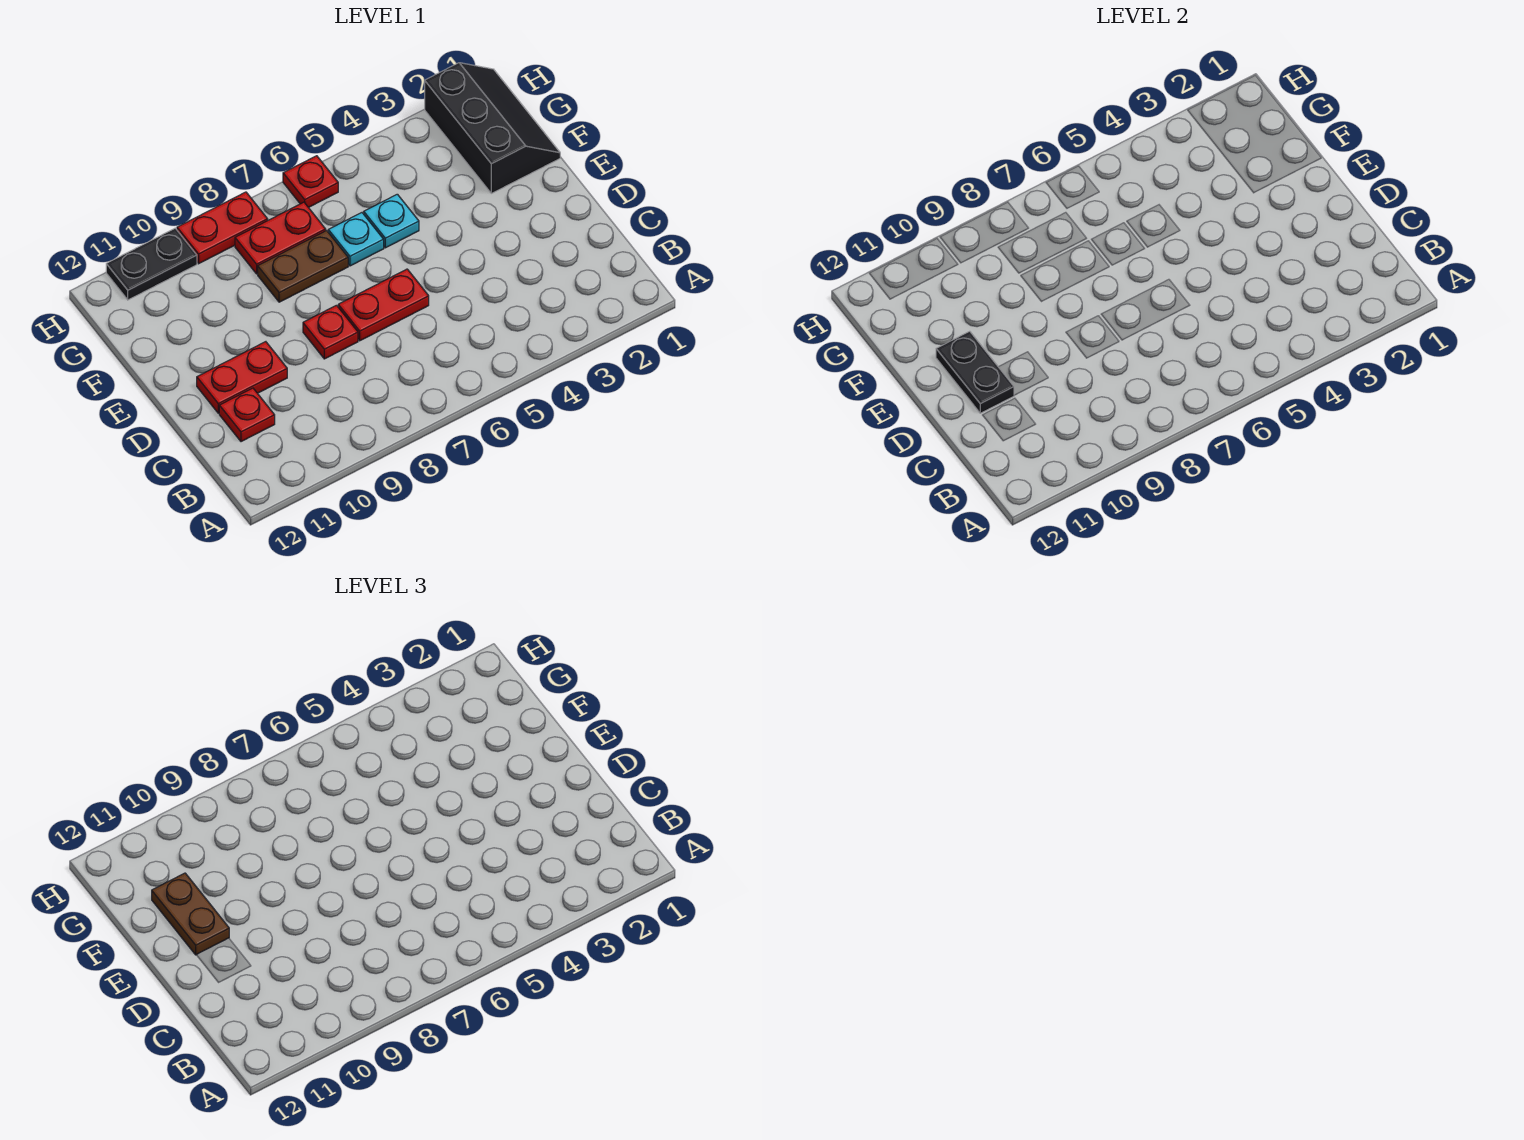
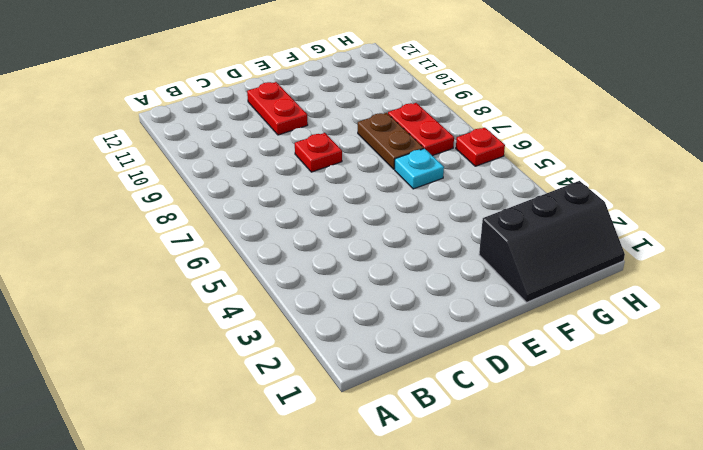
none -> red plate C11 level 1
none -> red plate D6:D7 level 1
none -> cyan plate F5 level 1

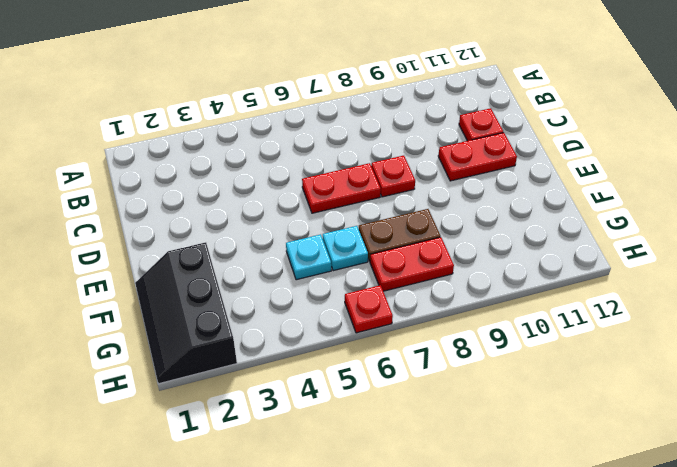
none -> red plate H8:H9 level 1
none -> black plate H10:H11 level 1
none -> black plate D11:E11 level 2

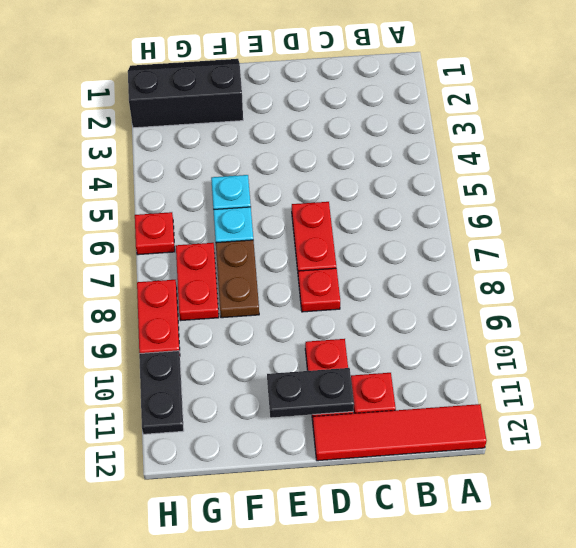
red tile A12:D12 level 1 -> none
none -> brown plate E11:F11 level 3

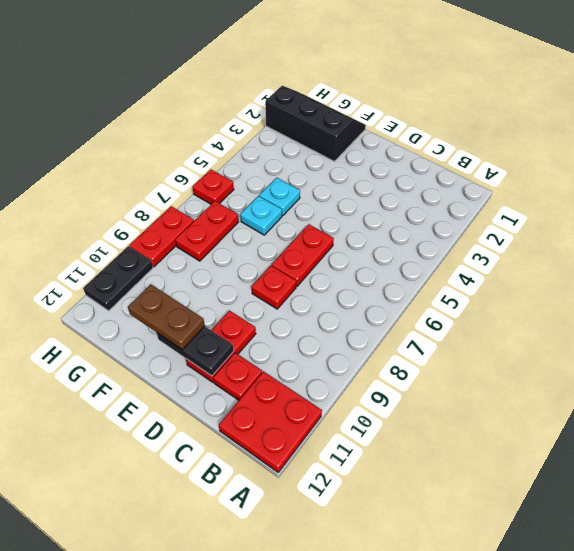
red plate A11:B12 level 1 -> none
none -> brown plate F7:F8 level 1

